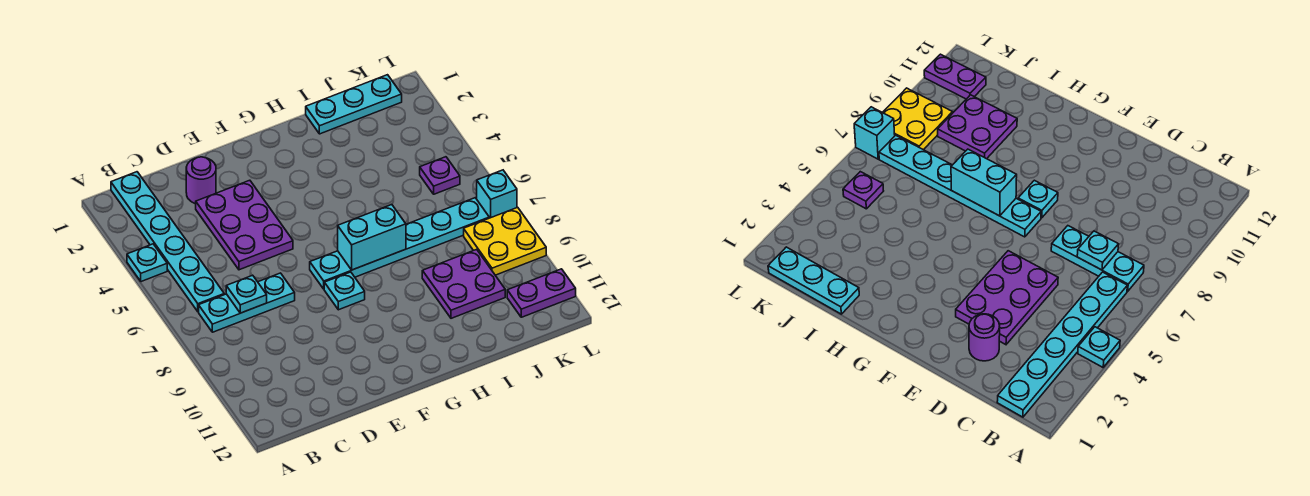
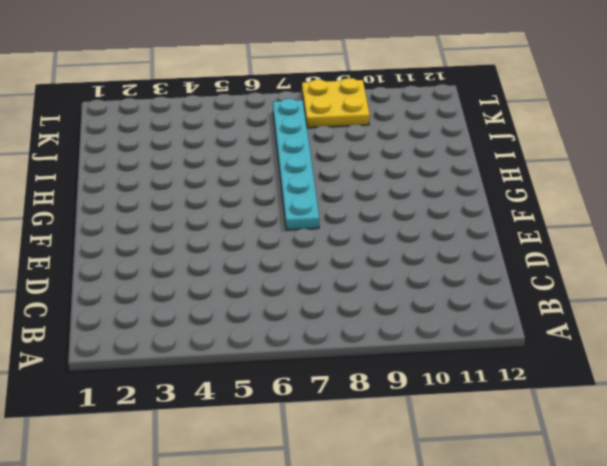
none -> cyan plate A4 level 1
none -> cyan plate B1:B6 level 1
none -> cyan plate B7:D7 level 1

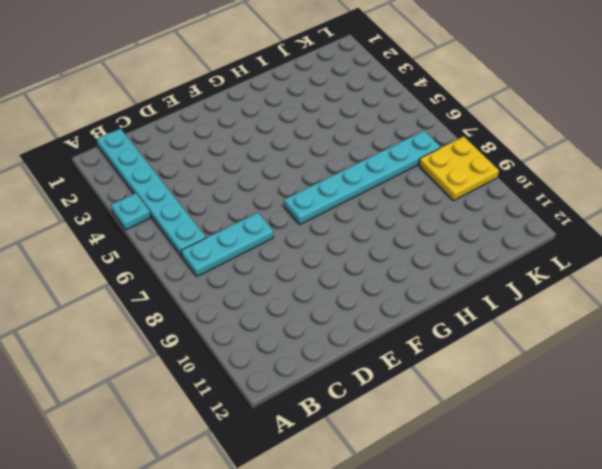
none -> purple round brick D2 level 1
none -> purple plate D3:E5 level 1
none -> cyan plate F8 level 1

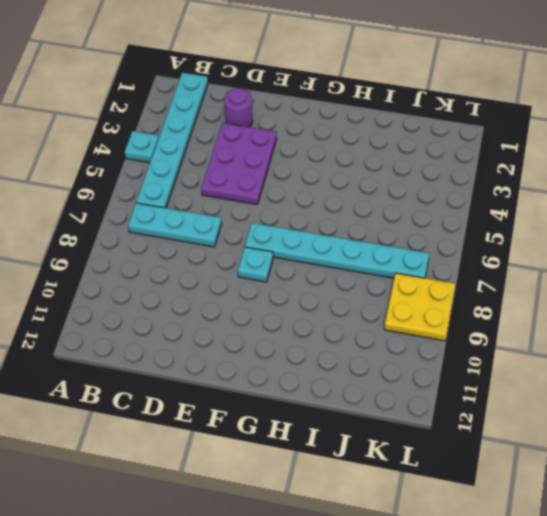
none -> cyan plate I1:K1 level 1
none -> purple plate I9:J10 level 1
none -> purple plate K5 level 1

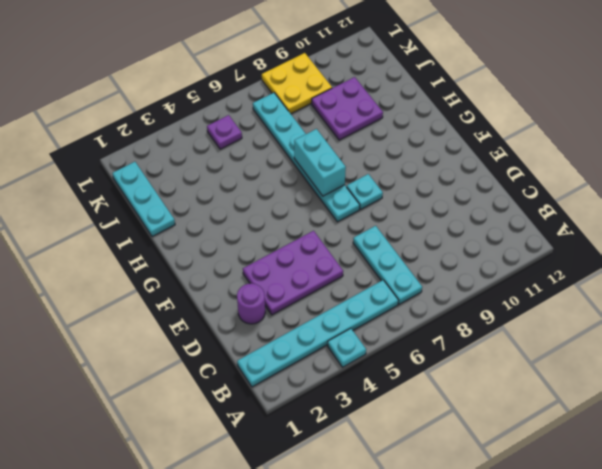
none -> purple plate K11:L11 level 1
none -> cyan brick L7 level 1
none -> cyan plate C7 level 2

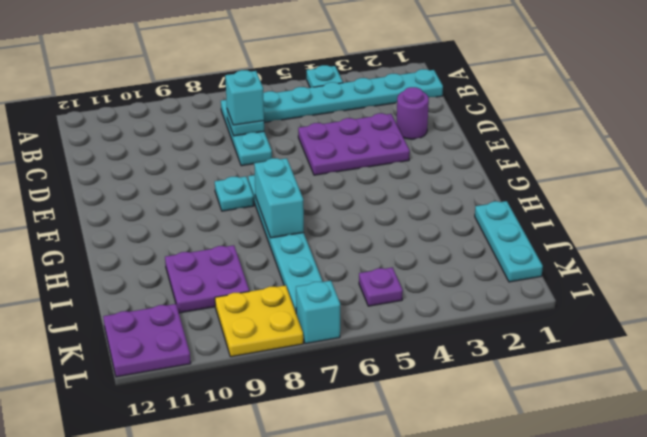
cyan brick C7 level 3 -> none
purple plate K11:L12 level 1 -> purple plate K11:L11 level 1

